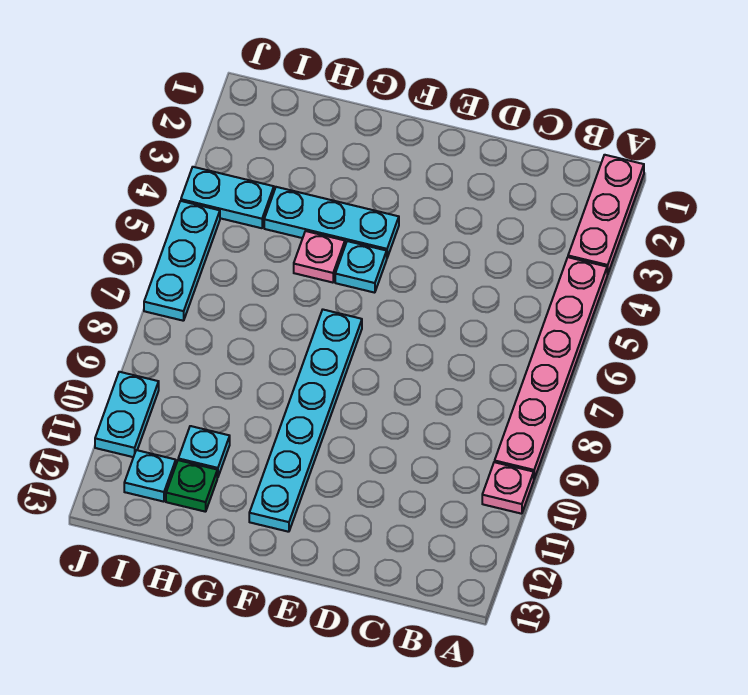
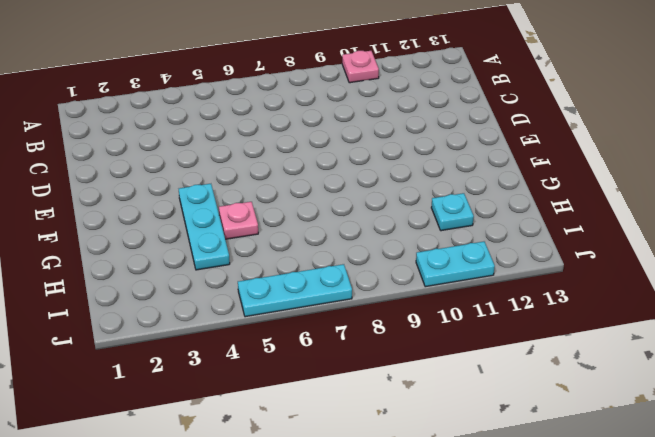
none -> pink plate A1:A3 level 1
none -> pink plate A4:A9 level 1
none -> cyan plate F5 level 1

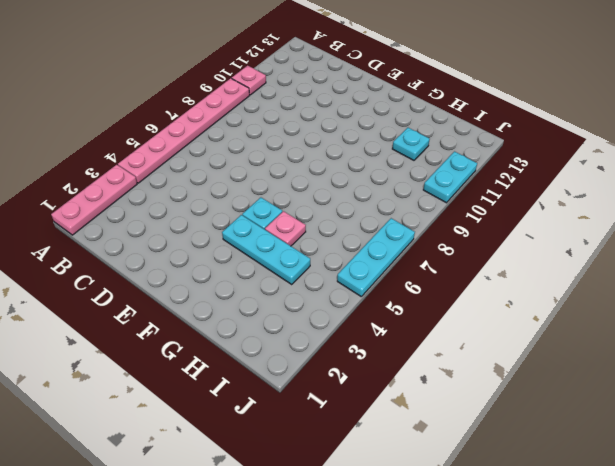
none -> cyan plate F7:F12 level 1
none -> green plate H12 level 1
none -> cyan plate I4:J4 level 1

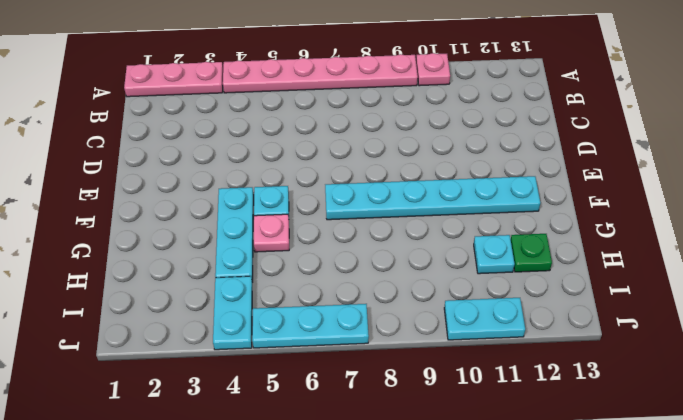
none -> cyan plate I12 level 1

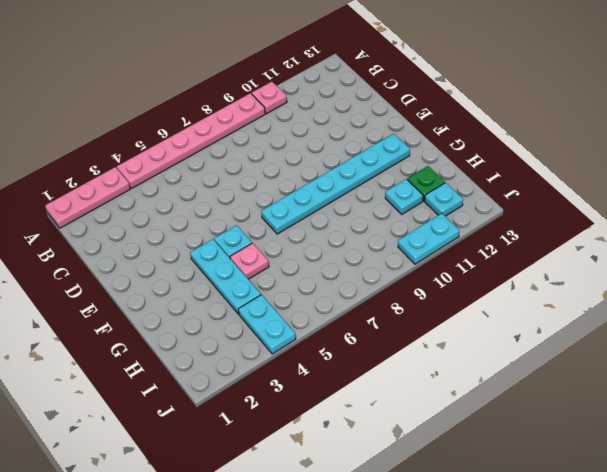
none -> cyan plate J5:J7 level 1

